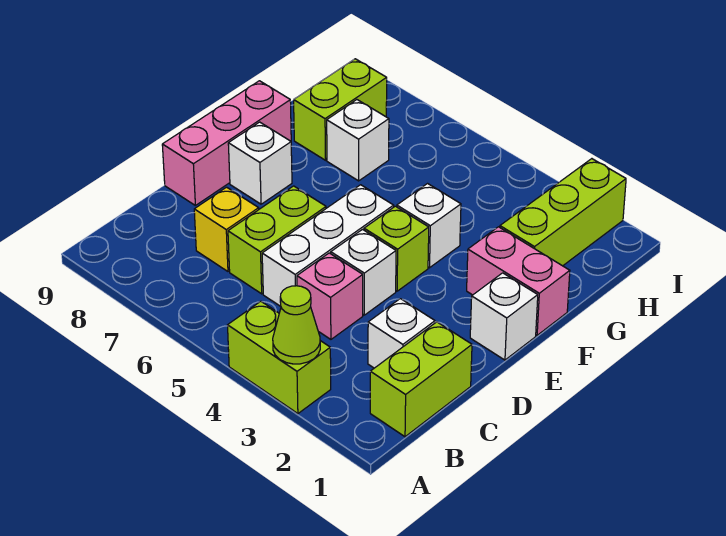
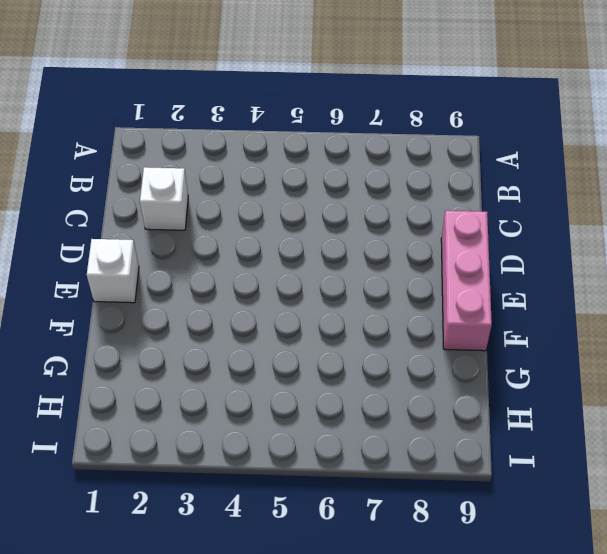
none -> lime brick A3:A4 level 1
none -> lime brick B1:C1 level 1
none -> pink brick C4 level 1

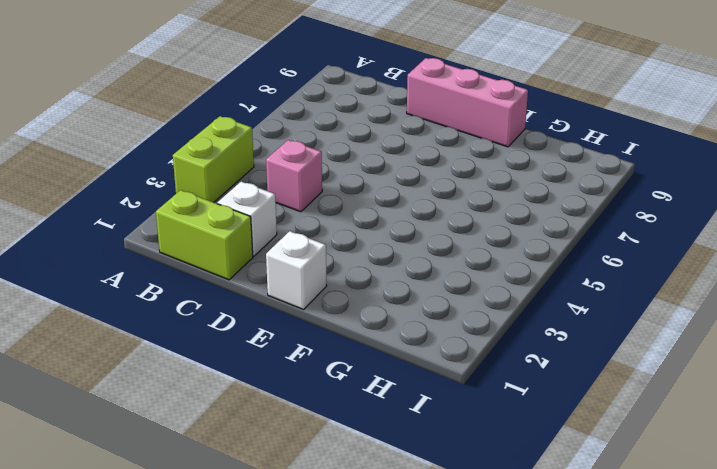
none -> white brick C5:E5 level 1
none -> lime brick C6:D6 level 1
none -> yellow brick C7 level 1

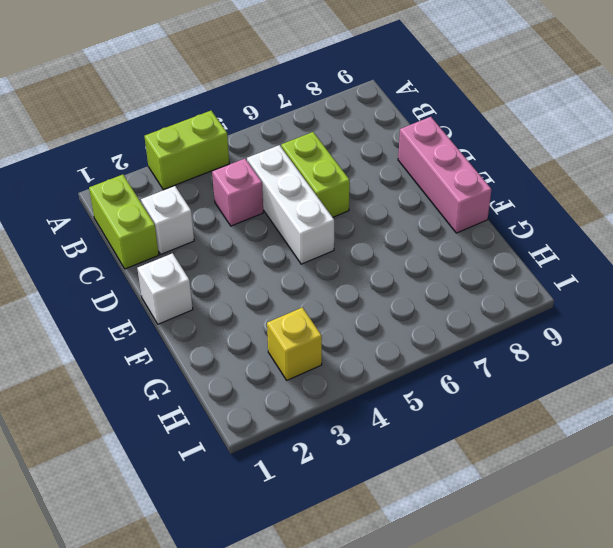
yellow brick H3 level 1 -> yellow brick C7 level 1
none -> white brick D4 level 1
none -> lime brick E4 level 1
none -> white brick E8 level 1

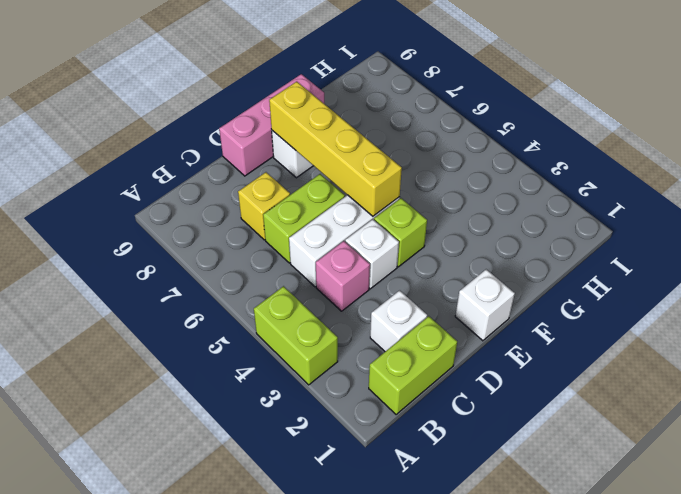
yellow brick E5:E8 level 2 -> none
none -> pink brick F1:F2 level 1
none -> white brick F4 level 1
none -> lime brick G2:I2 level 1

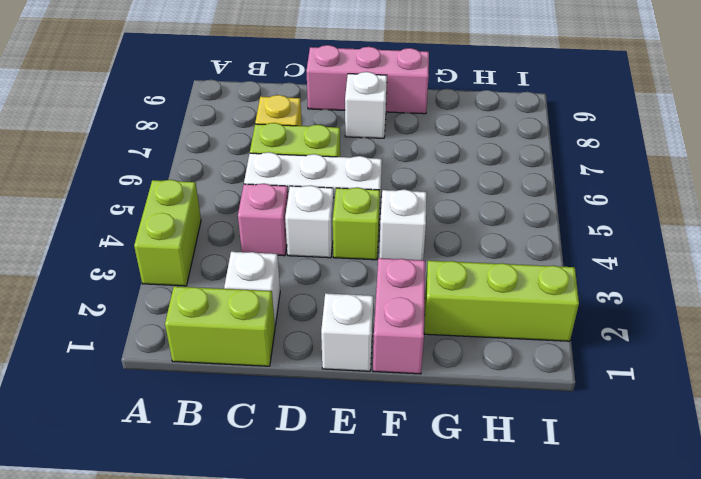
none -> white brick G7 level 1
none -> lime brick G8:H8 level 1
none -> lime cone A3 level 2

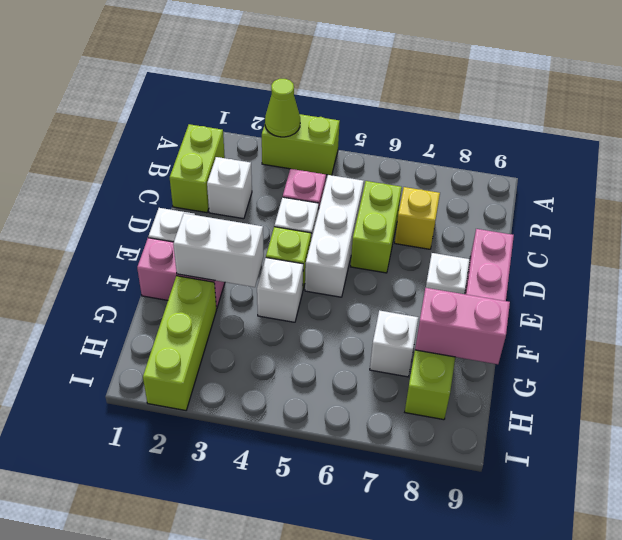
white brick F2:F3 level 2 -> none
pink brick G8:G9 level 2 -> none

